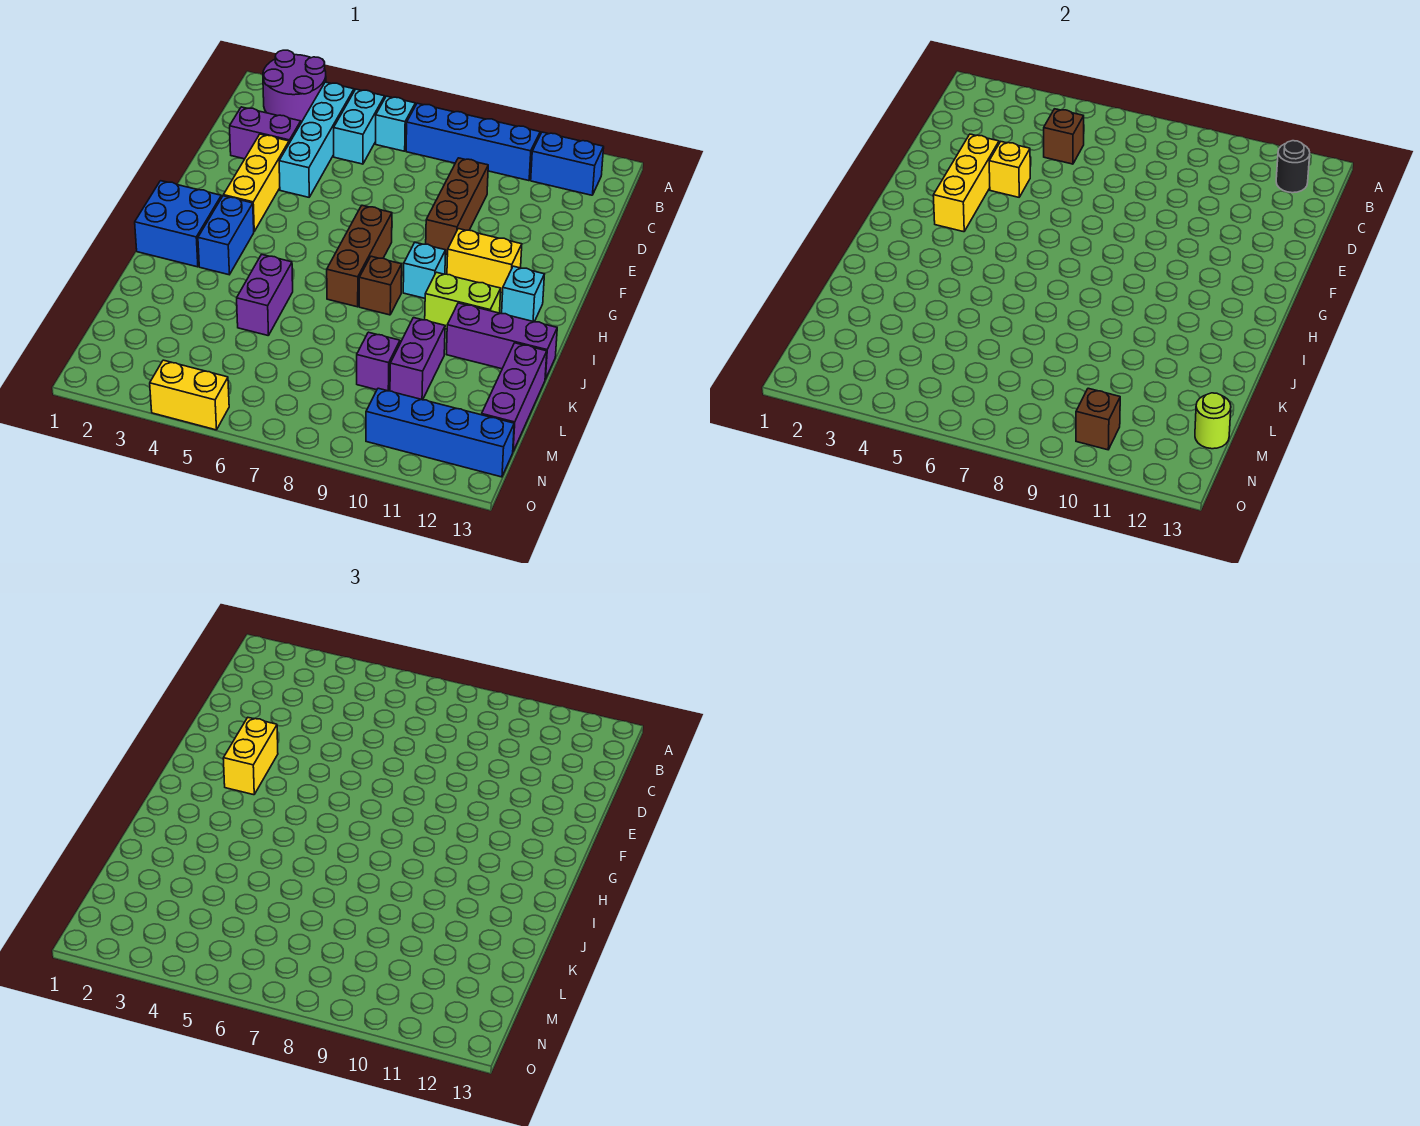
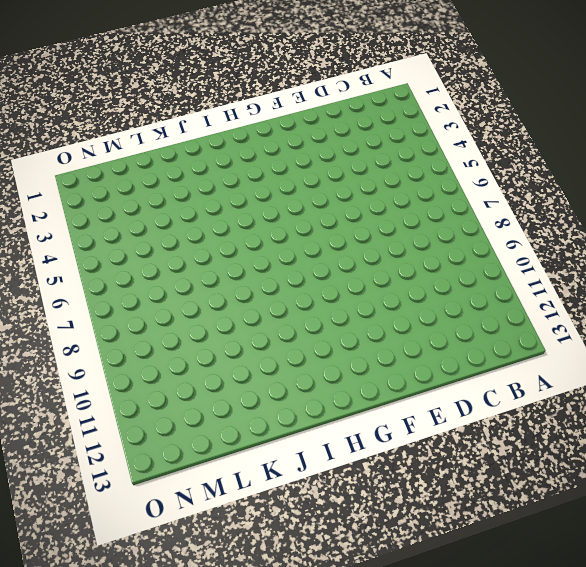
none -> purple round brick A2:B3 level 1
none -> cyan brick B4:E4 level 1
none -> cyan brick B5:C5 level 1
none -> cyan brick B6 level 1

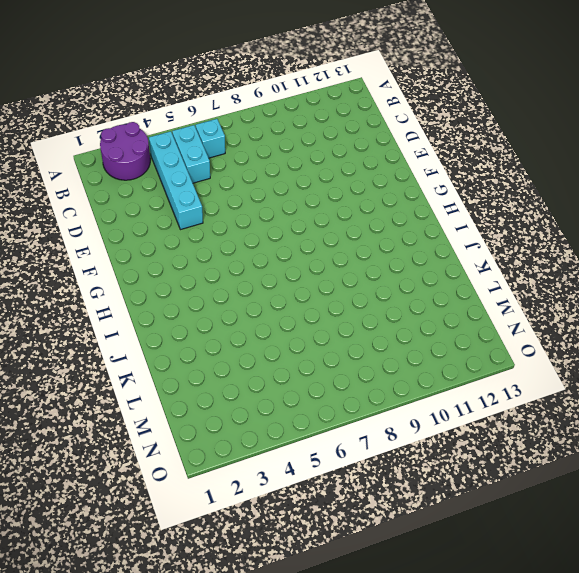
none -> blue brick B7:B10 level 1
none -> blue brick B11:B12 level 1
none -> purple brick D2:D3 level 1
none -> brown brick D9:F9 level 1

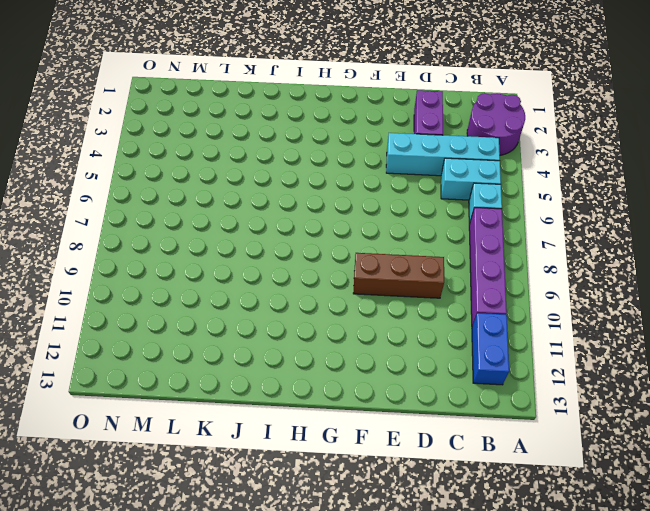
purple brick B7:B10 level 1 -> blue brick B7:B10 level 1
none -> yellow brick E3:G3 level 1
none -> brown brick G7:I7 level 1
none -> yellow brick G10:G11 level 1
none -> blue brick H1:I2 level 1

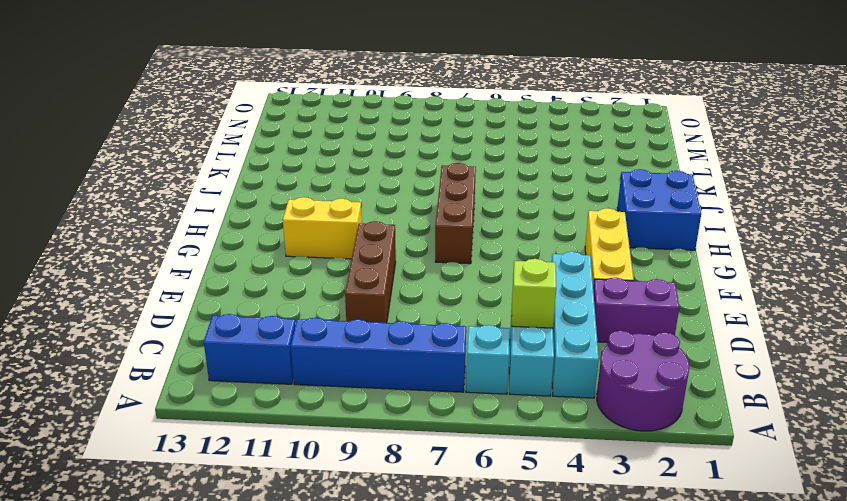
lime brick C5 level 2 -> brown brick C5 level 2
none -> blue brick H3:I3 level 1
none -> cyan brick H9 level 1
none -> cyan brick H12 level 1
none -> brown brick I8 level 1

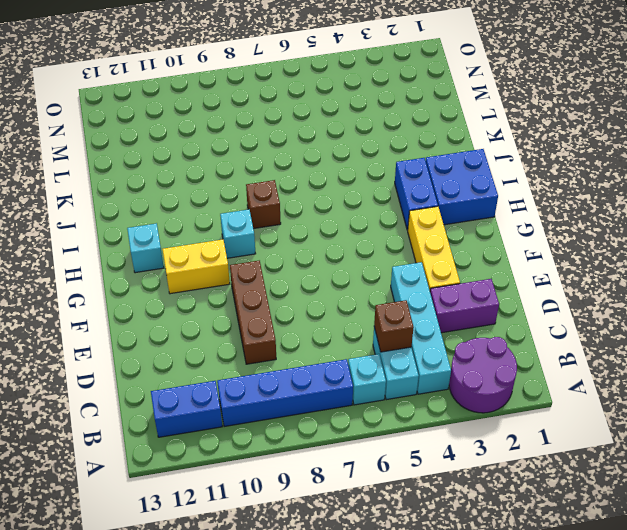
none -> brown brick G7:I7 level 1
none -> lime brick I10:I11 level 1
none -> purple brick J5:K5 level 1
none -> purple brick J11:J13 level 1

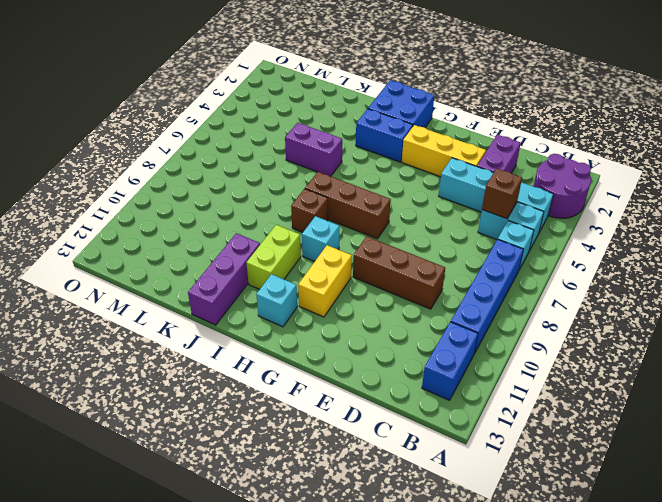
none -> purple brick K10:L10 level 1
none -> purple brick K13:M13 level 1
none -> purple brick L9 level 1
none -> blue brick N10:N13 level 1

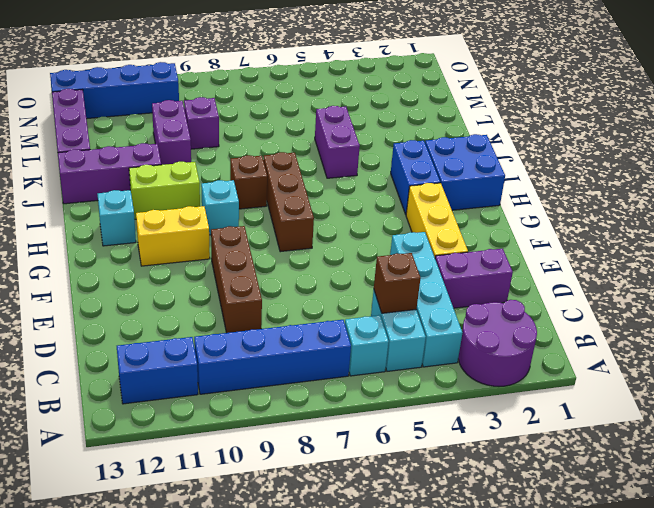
none -> yellow brick O4:O5 level 1
none -> black round brick B12 level 2
none -> yellow brick E3:G3 level 2
none -> yellow brick E4 level 2

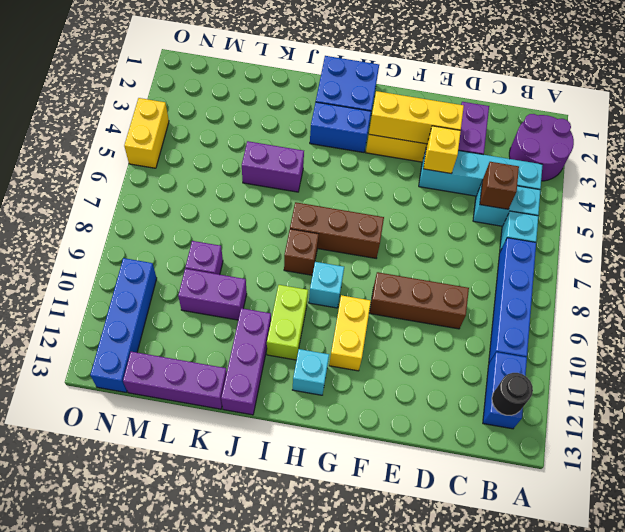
none -> lime round brick M13 level 2
none -> brown brick N10 level 2
none -> yellow brick F3:G3 level 3

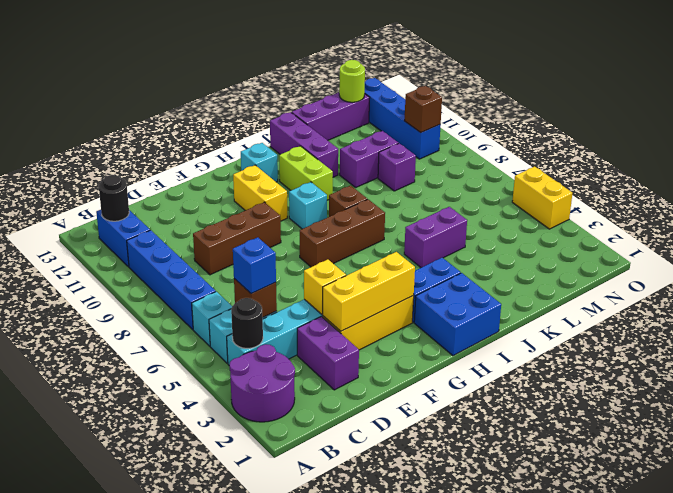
black round brick B4 level 2 -> none
blue brick C5 level 3 -> none
none -> yellow brick F3:G3 level 3

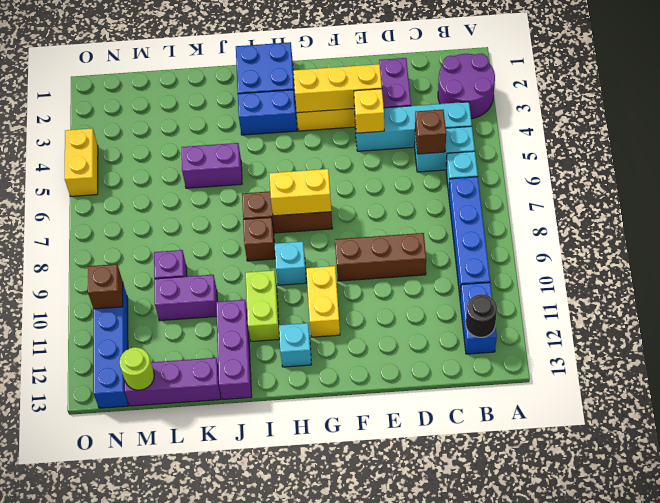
yellow brick G7:H7 level 2 -> yellow brick F3:G3 level 3

